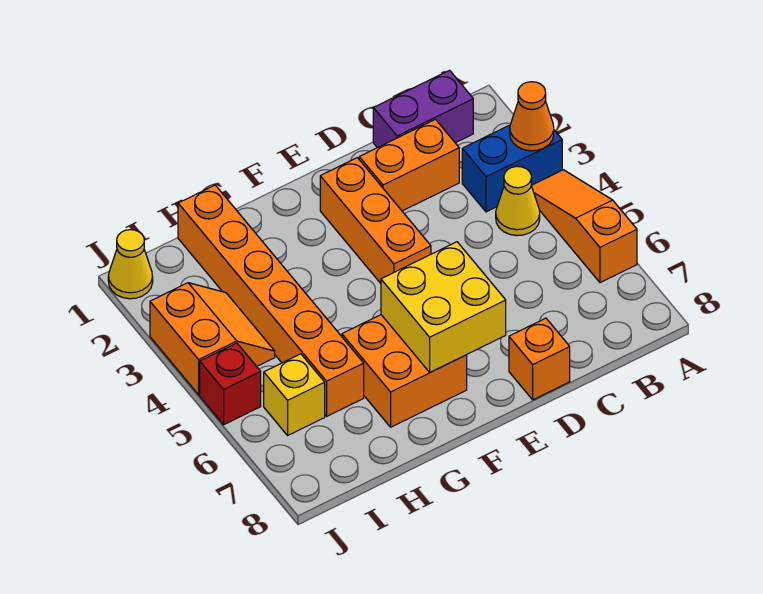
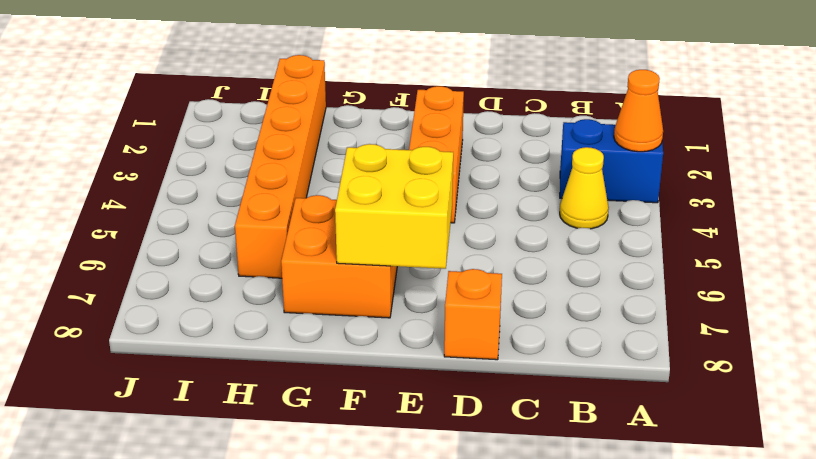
none -> orange slope A4:A6 level 1 top 6
none -> purple brick B1:C1 level 1
none -> orange brick C2:D2 level 1

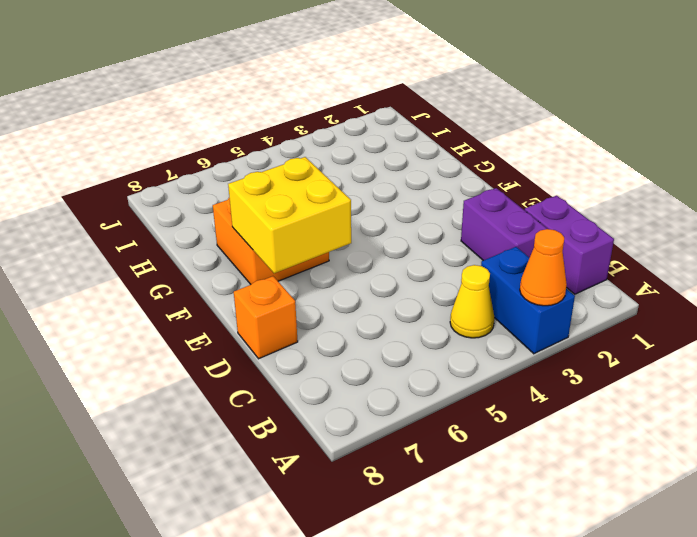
purple brick C2:D2 level 1 -> orange brick C2:D2 level 1
none -> orange slope A4:A6 level 1 top 6
none -> orange brick E2:E4 level 1
none -> orange brick H1:H6 level 1

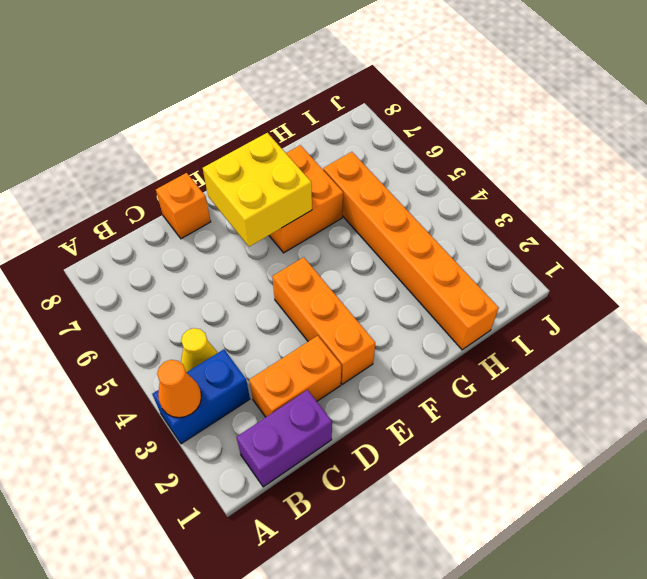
none -> orange slope A4:A6 level 1 top 6
none -> orange slope I3:J4 level 1 top J
none -> yellow brick I6 level 1

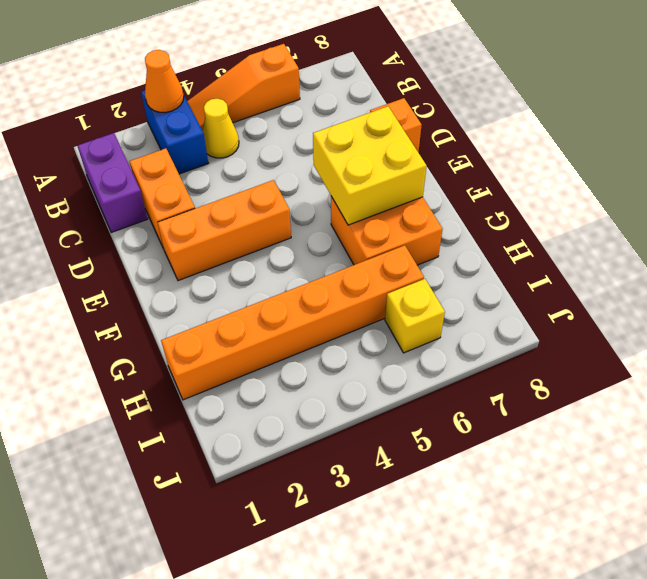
none -> orange slope I3:J4 level 1 top J
none -> yellow cone J1 level 1
none -> red brick J5 level 1

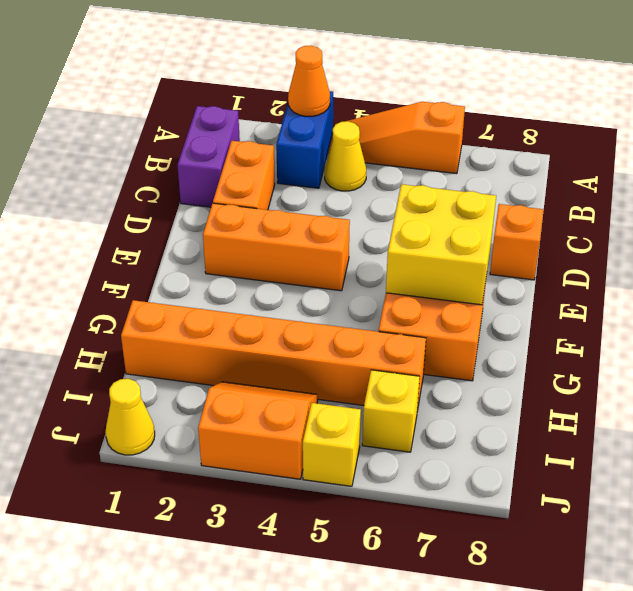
yellow brick J5 level 1 -> red brick J5 level 1

